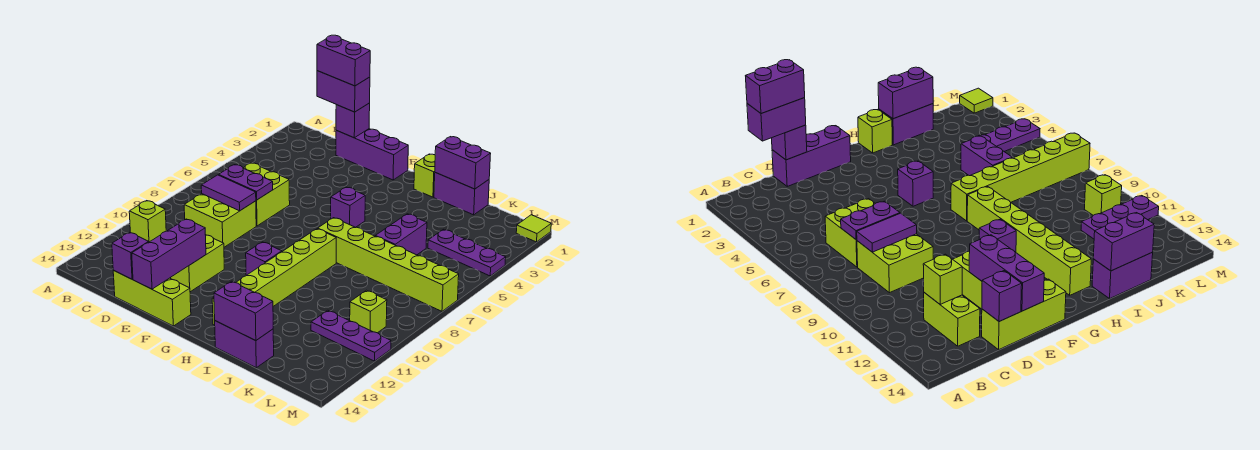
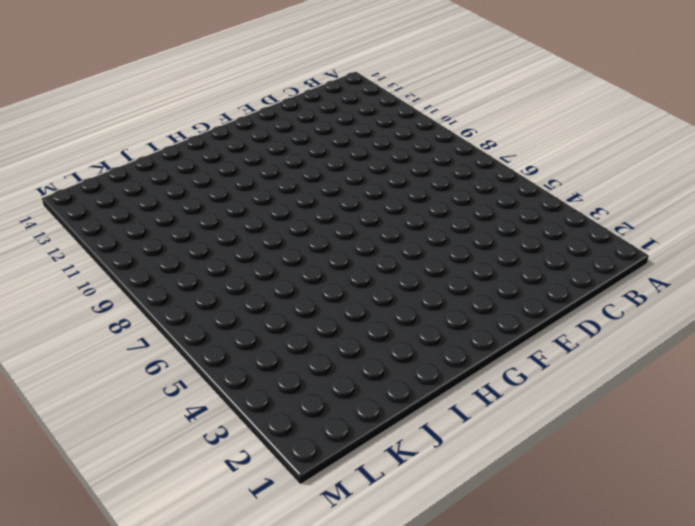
none -> lime brick C6:D7 level 1
none -> lime brick C8:D9 level 1
none -> lime brick C12:C13 level 1

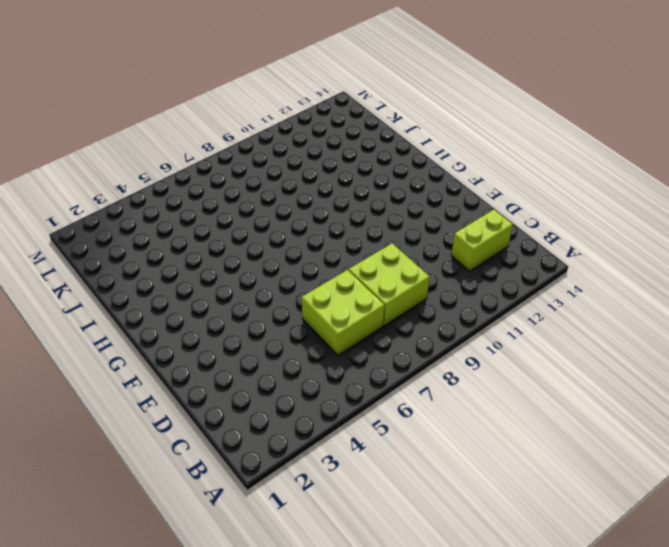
none -> purple brick D1:F1 level 1
none -> lime brick D14:F14 level 1
none -> lime brick E11:E12 level 1

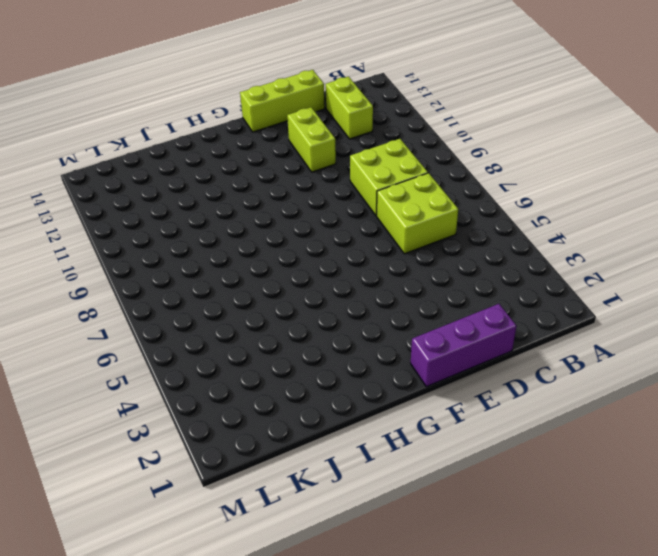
none -> purple brick G5 level 1
none -> purple brick G10 level 1
none -> lime brick H1 level 1

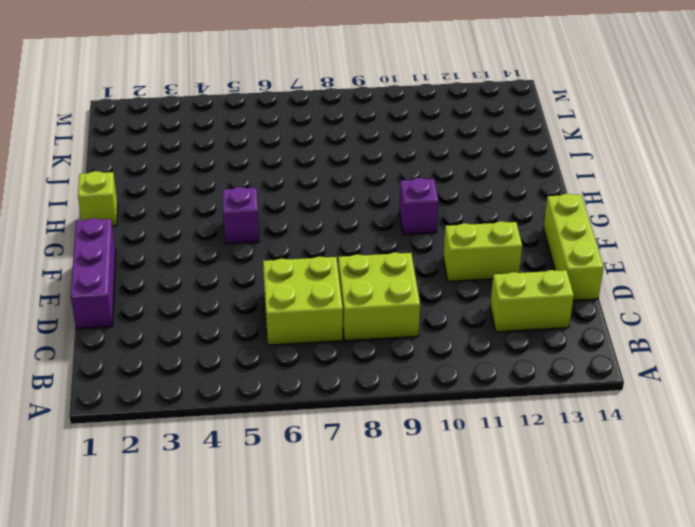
none -> lime brick H7:M7 level 1
none -> lime brick H8:H13 level 1
none -> purple brick I1:J1 level 1

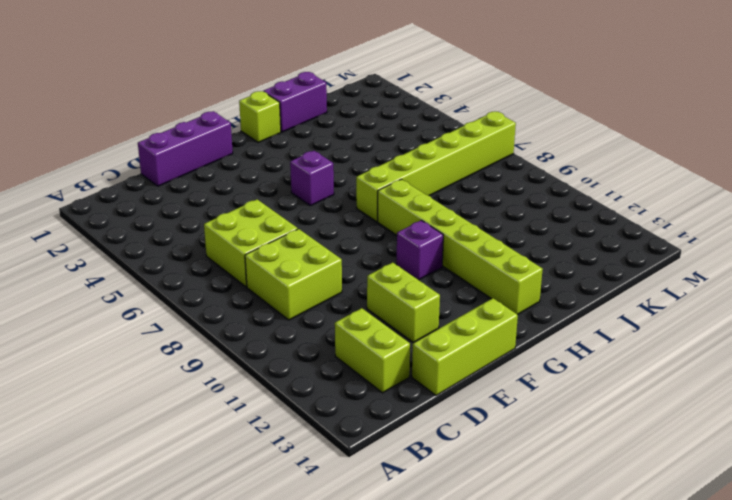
none -> purple brick I14:J14 level 1
none -> purple brick J5:J6 level 1
none -> purple plate K4:M4 level 1

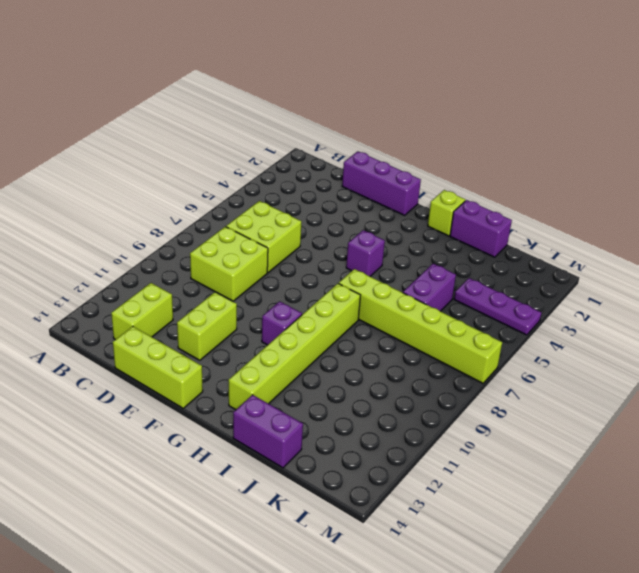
none -> purple plate K11:M11 level 1
none -> lime brick L10 level 1
none -> lime tile M1 level 1

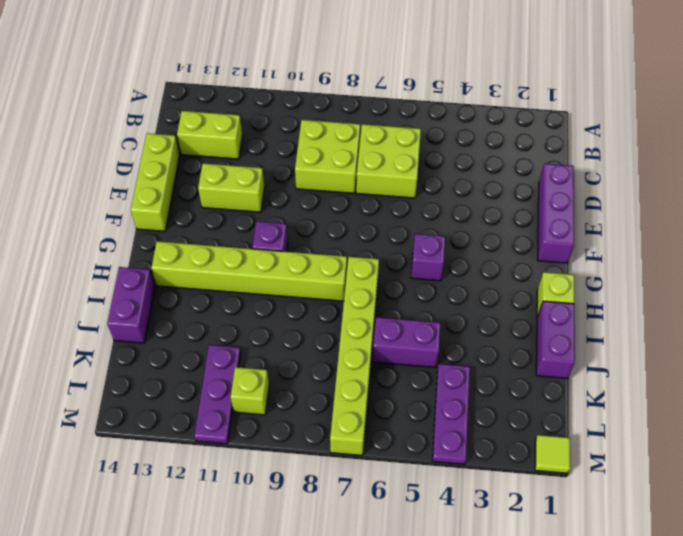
none -> purple plate C7:D7 level 2
none -> purple tile C8:D8 level 2
none -> lime brick C12 level 2

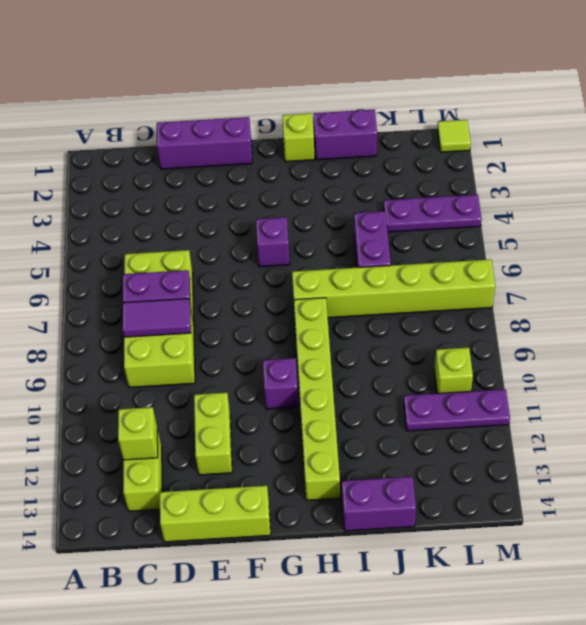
none -> purple brick D1 level 2
none -> purple brick D14 level 2
none -> purple brick E12:E14 level 2

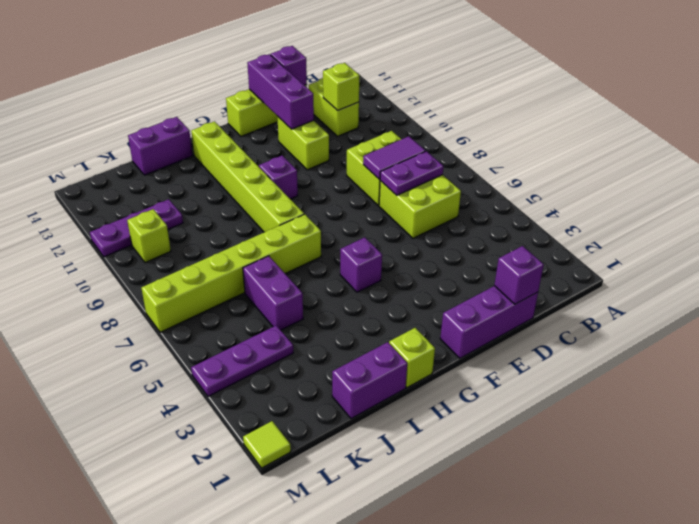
none -> purple brick I1:J1 level 2
none -> purple brick I14:J14 level 2
none -> purple brick C1:D1 level 3

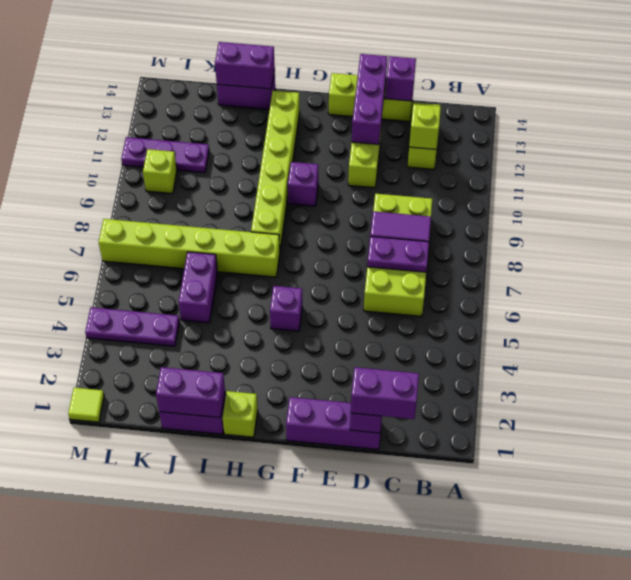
none -> purple brick C1:D1 level 4

